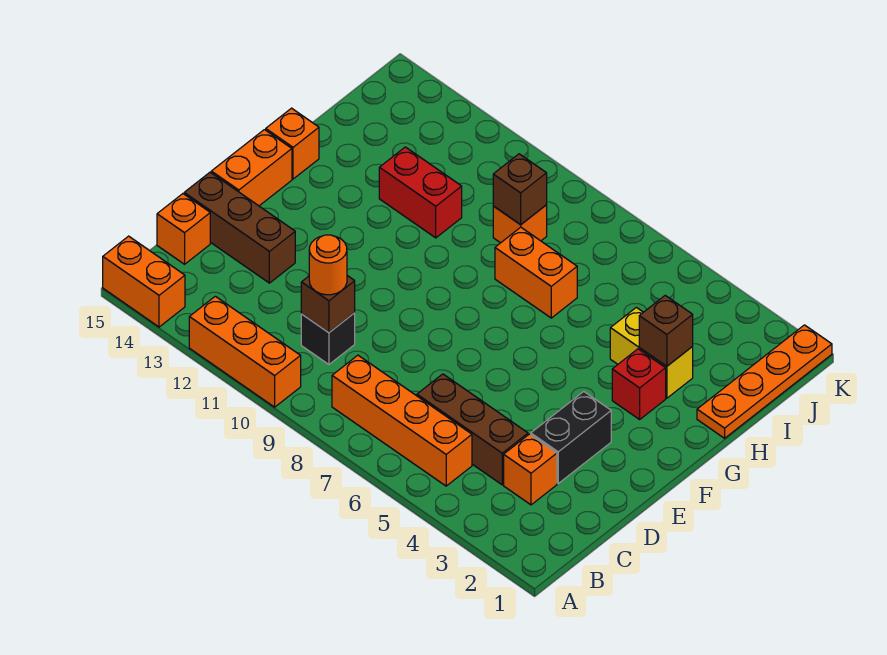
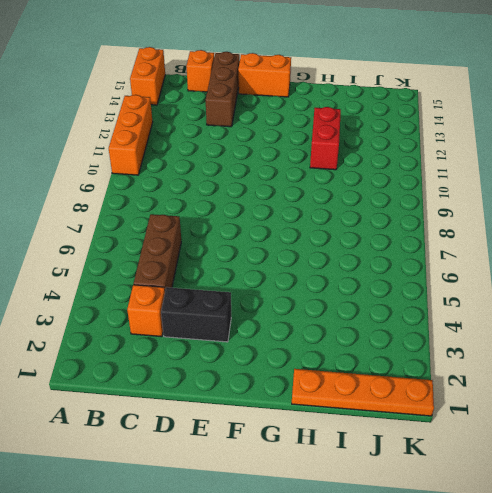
none -> orange brick B5:B8 level 1
none -> black brick C10 level 1
none -> red brick G3 level 1

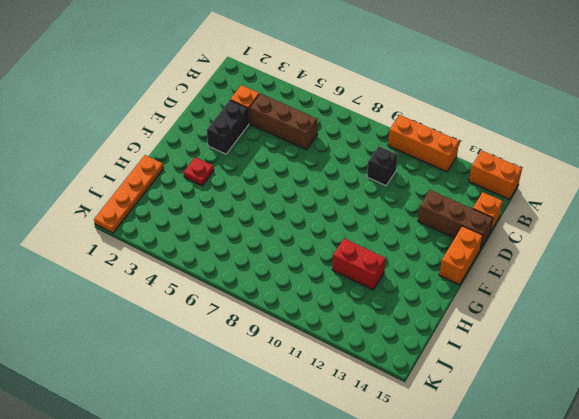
red plate G3 level 1 -> red brick G3 level 1
none -> orange brick B5:B8 level 1
none -> orange brick G15 level 1
none -> yellow brick H3:H4 level 1

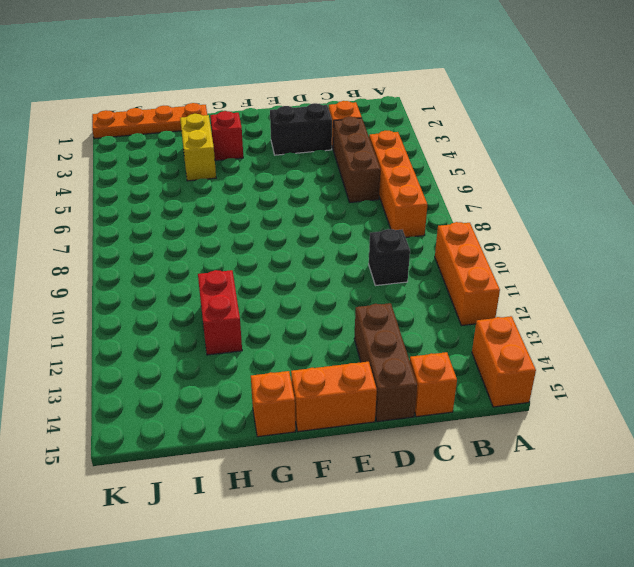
none -> orange brick H7:H8 level 1
none -> orange brick I9 level 1
none -> brown brick C10 level 2

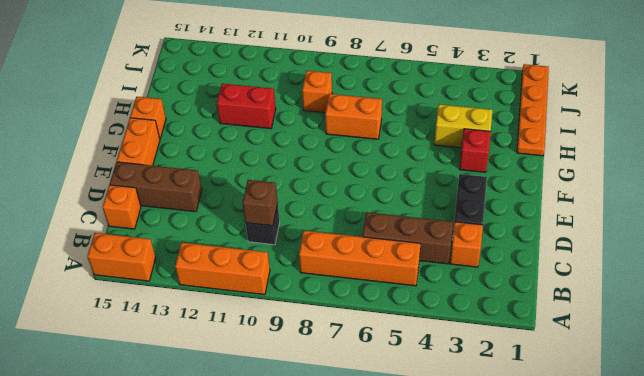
none -> brown brick H3 level 2
none -> brown brick I9 level 2
none -> orange round brick C10 level 3

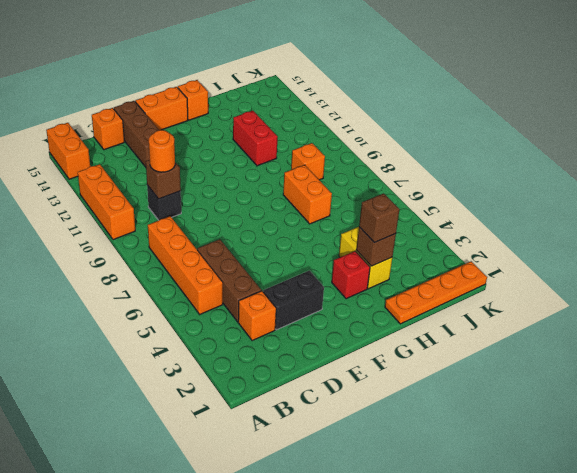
brown brick H3 level 3 -> brown brick I9 level 2

